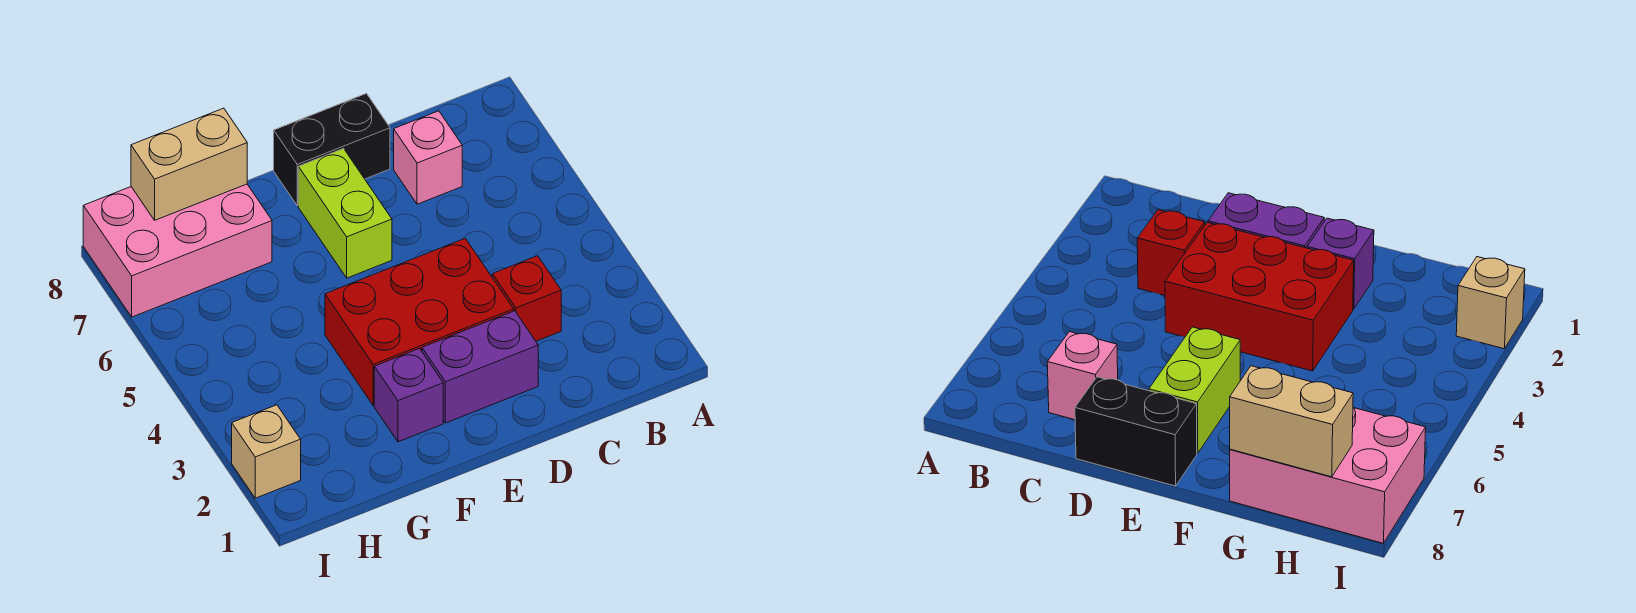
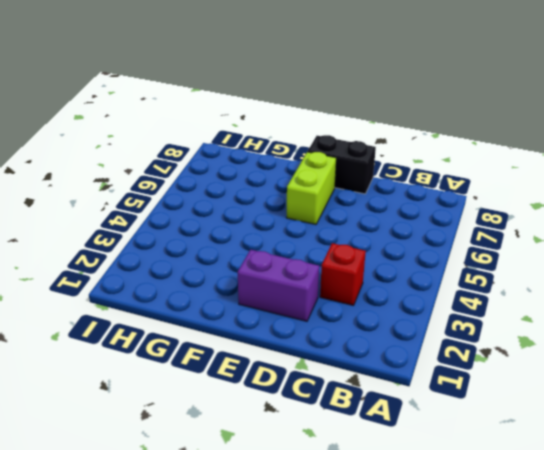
none -> pink brick C7 level 1
none -> red brick D3:F4 level 1

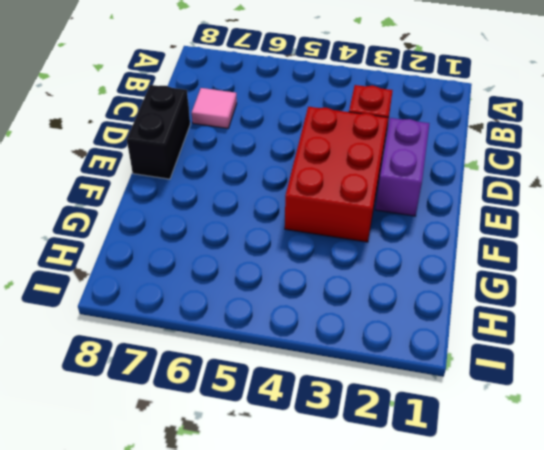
pink tile C7 level 1 -> pink brick C7 level 1
none -> lime brick E6:E7 level 1
none -> purple brick F2 level 1

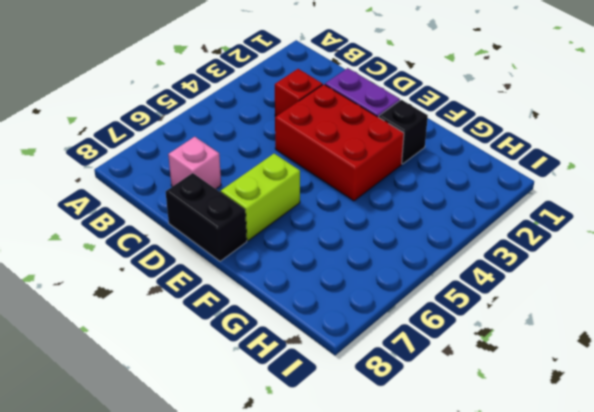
black brick F2 level 1 -> purple brick F2 level 1
none -> pink brick G7:I8 level 1
none -> tan brick I2 level 1

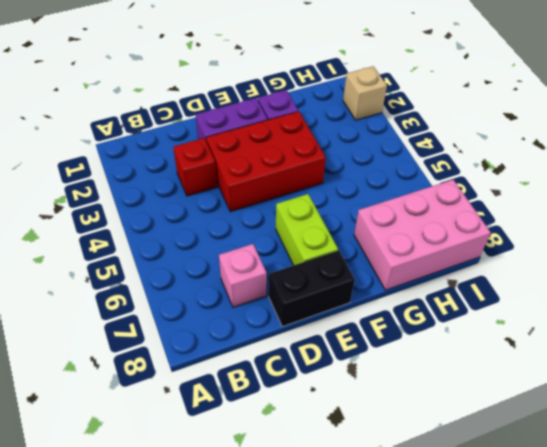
none -> tan brick G8:H8 level 2

